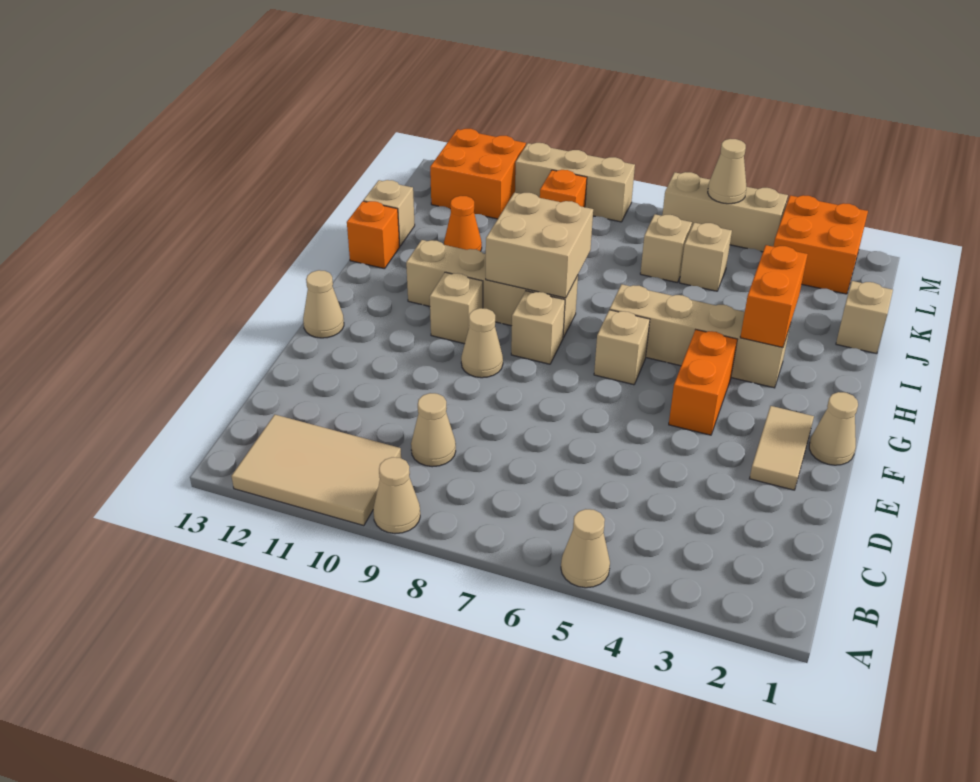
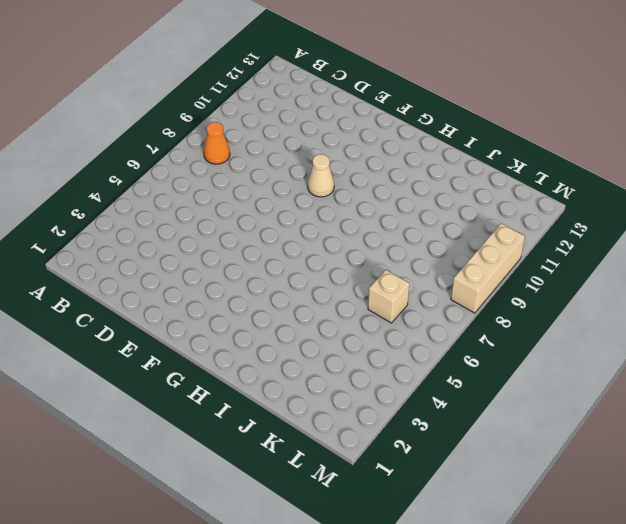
orange cone B8 level 1 -> orange cone J11 level 1
none -> tan cone A5 level 1
none -> tan cone A9 level 1
none -> tan tile A10:B12 level 1

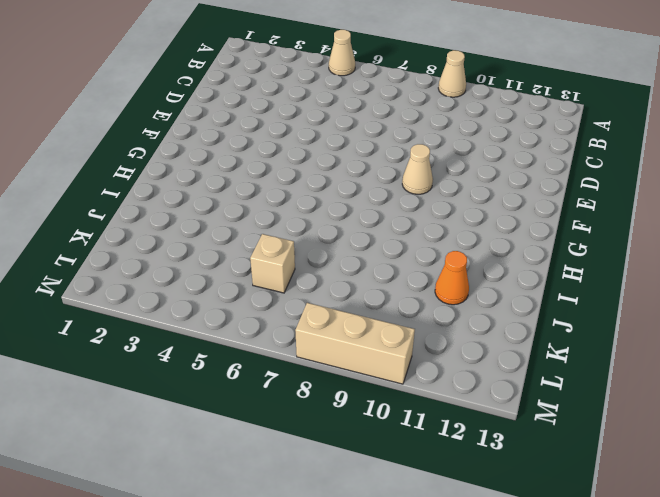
none -> tan tile A10:B12 level 1
none -> tan cone C9 level 1
none -> tan tile E2:F2 level 1

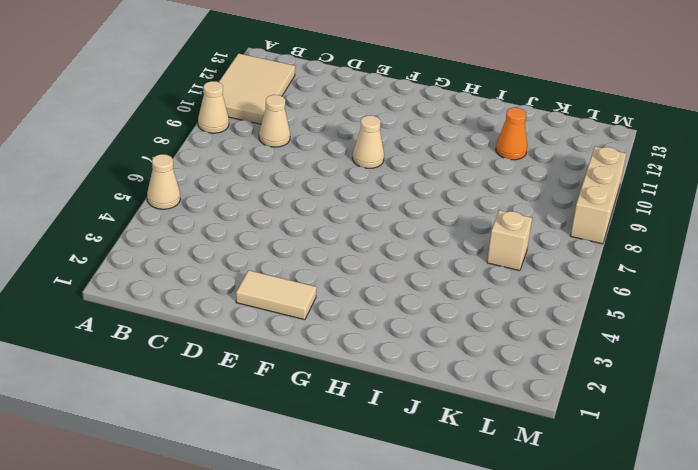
none -> tan cone F1 level 1
none -> orange brick F4:G4 level 1
none -> tan cone F13 level 1

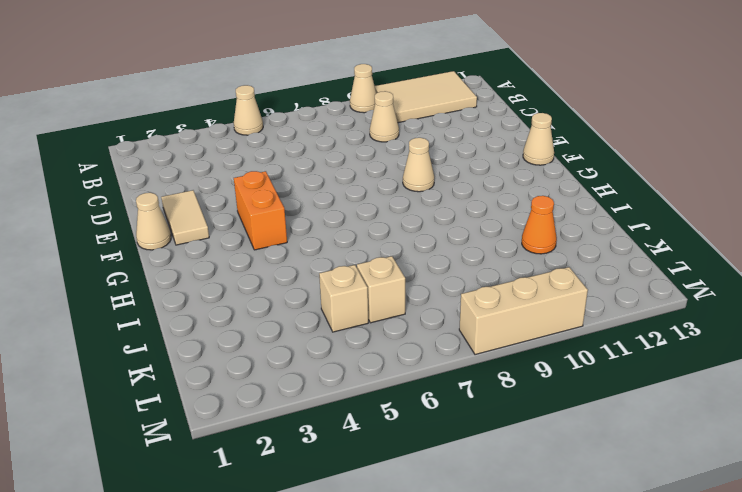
none -> tan brick G6 level 1
none -> tan brick G8 level 1
none -> tan brick G10 level 1

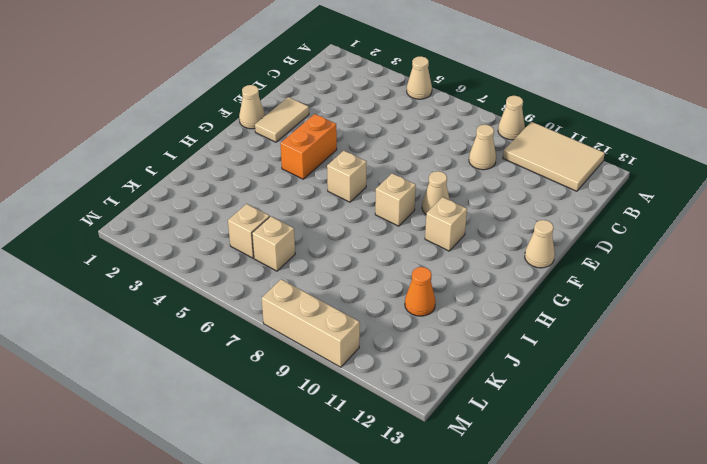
none -> tan brick H3:H6 level 1
none -> tan brick H8:H11 level 1
none -> orange brick I13 level 1

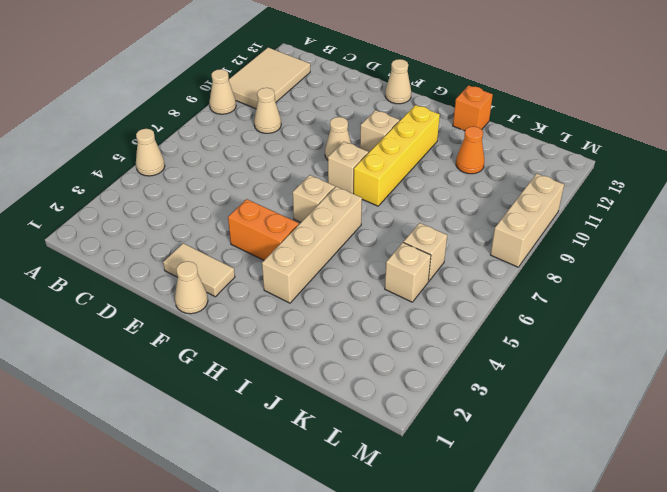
yellow brick H8:H11 level 1 -> tan brick H8:H11 level 1
none -> tan brick J1 level 1
none -> tan brick J13 level 1
none -> orange brick L2:M3 level 1

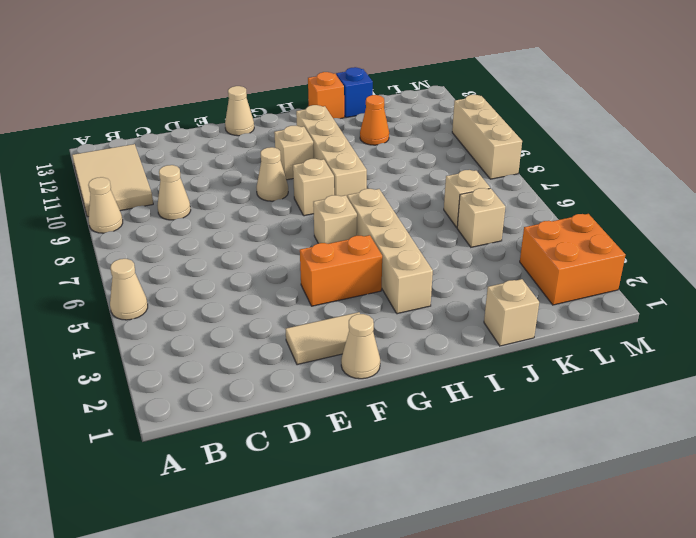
blue brick J13 level 1 -> tan brick J13 level 1
none -> orange brick L9 level 1
none -> orange brick L11:M12 level 1
none -> tan brick M4:M6 level 1

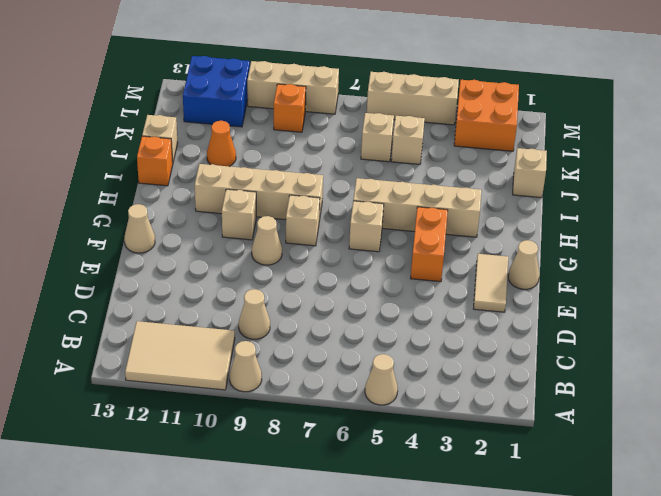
blue brick L11:M12 level 1 -> orange brick L11:M12 level 1
none -> orange brick H3:I3 level 2
none -> tan brick H8:I9 level 2
none -> tan cone M5 level 2

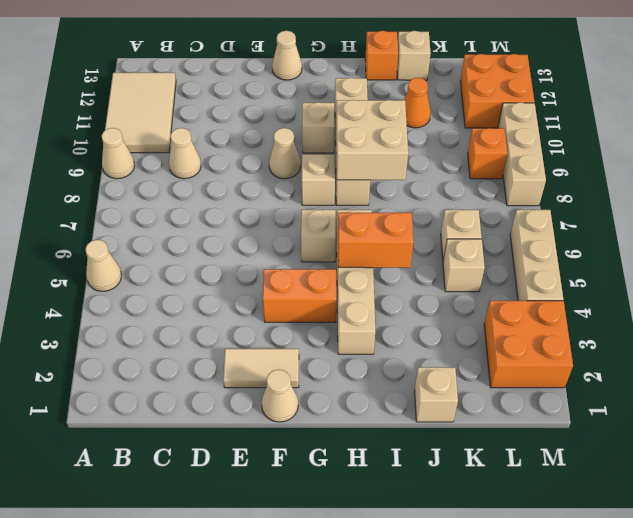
orange brick H5:I5 level 2 -> orange brick H3:I3 level 2
none -> tan cone M5 level 2

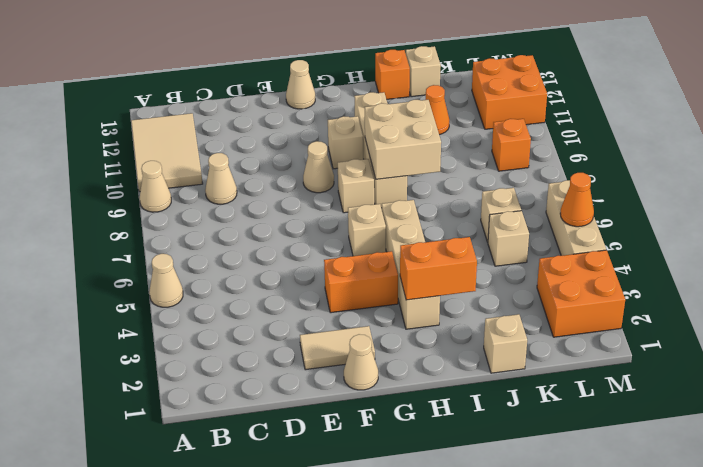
orange cone M5 level 2 -> tan cone M5 level 2
none -> tan brick M8:M10 level 1

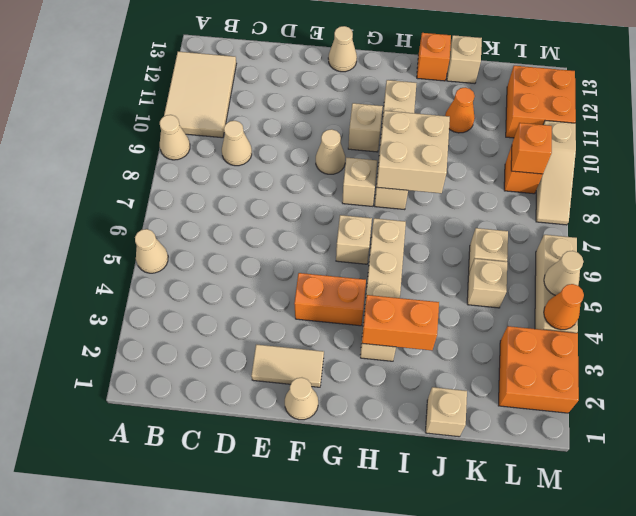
orange brick L9 level 2 -> none
orange cone M4 level 2 -> none
tan slope M8:M10 level 1 top 10 -> tan brick M8:M10 level 1

